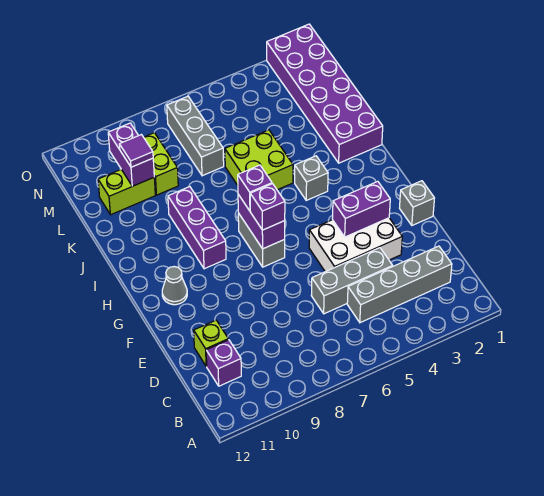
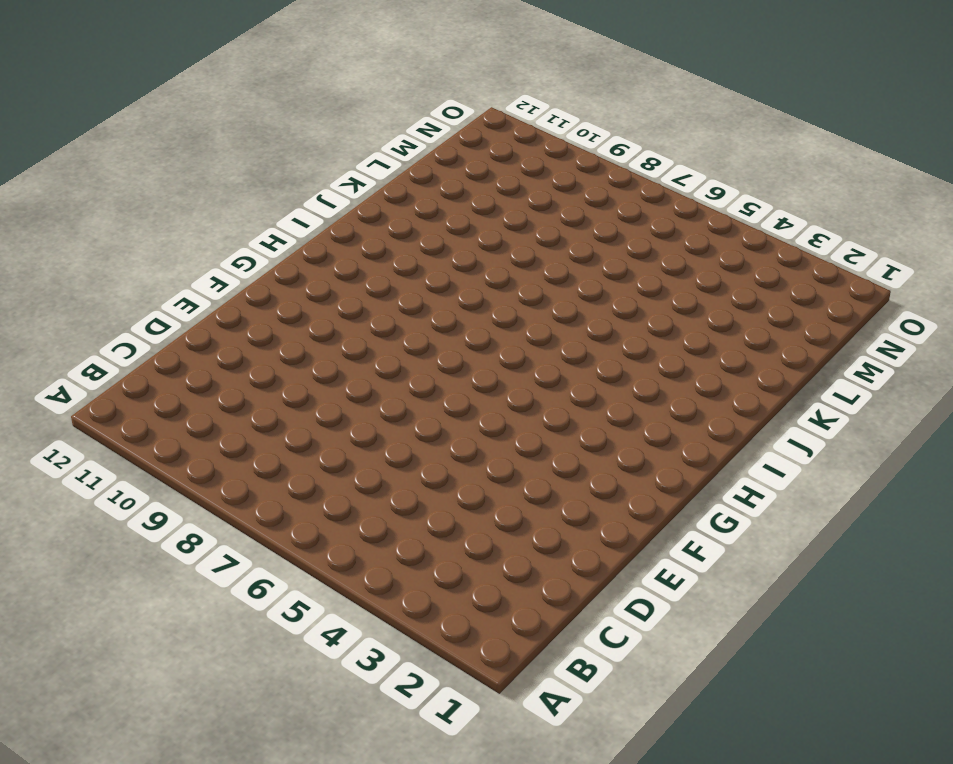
none -> grey brick C2:C5 level 1
none -> purple brick C11 level 1
none -> grey brick D4:D6 level 1

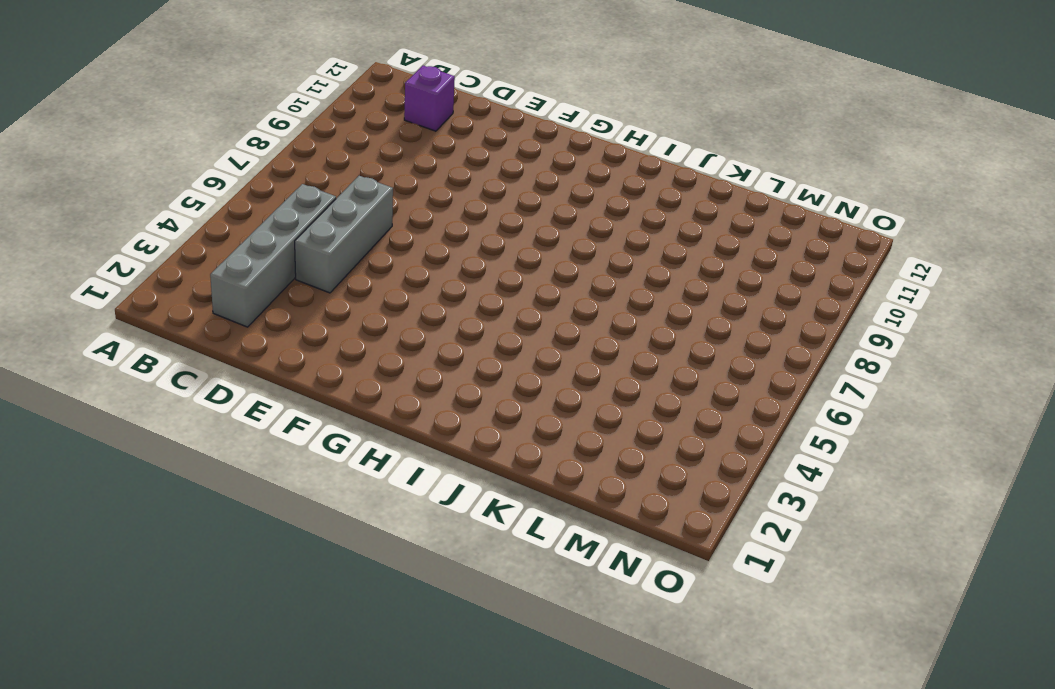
none -> lime brick D11 level 1
none -> white brick E3:F5 level 1
none -> grey brick F1 level 1

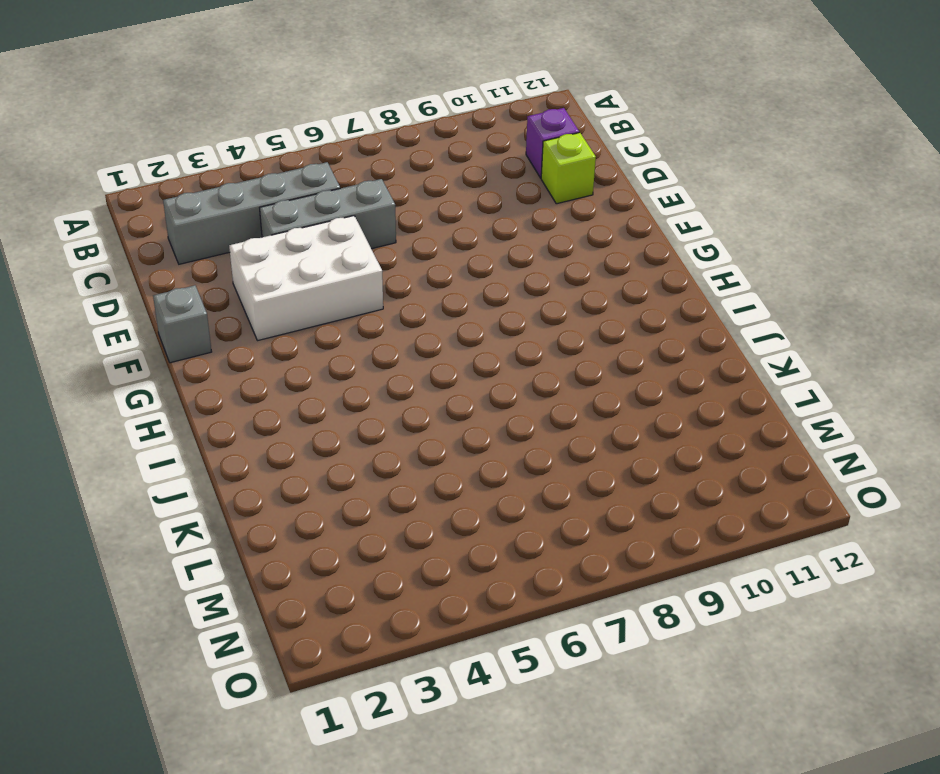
none -> grey brick G7:H7 level 1
none -> grey cone G11 level 1
none -> purple brick H9:J9 level 1

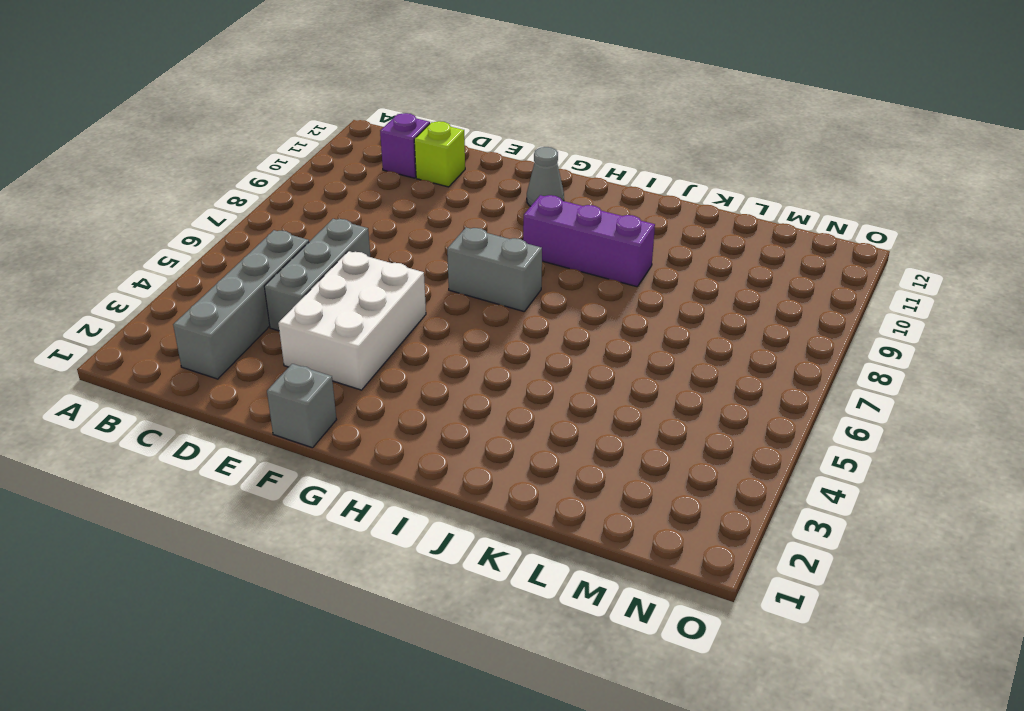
none -> grey brick I4 level 1
none -> purple brick J1:O2 level 1
none -> lime brick J5:K6 level 1

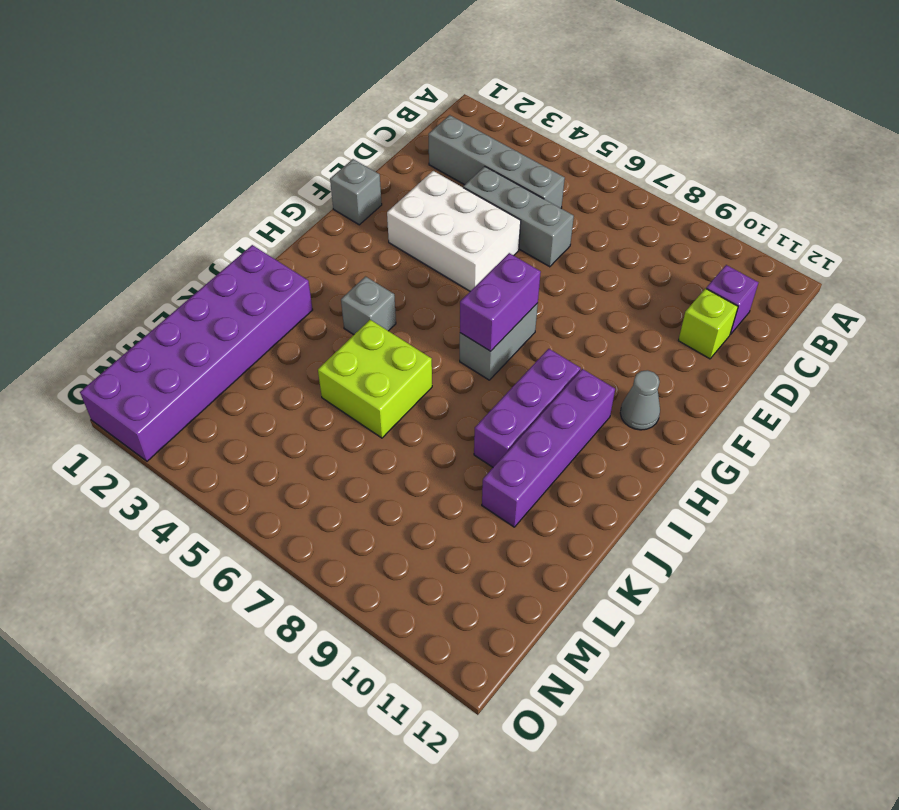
purple brick H10:K10 level 1 -> none
none -> grey brick L7:N7 level 1
none -> lime brick L9:M9 level 1
none -> lime brick L10:L11 level 1

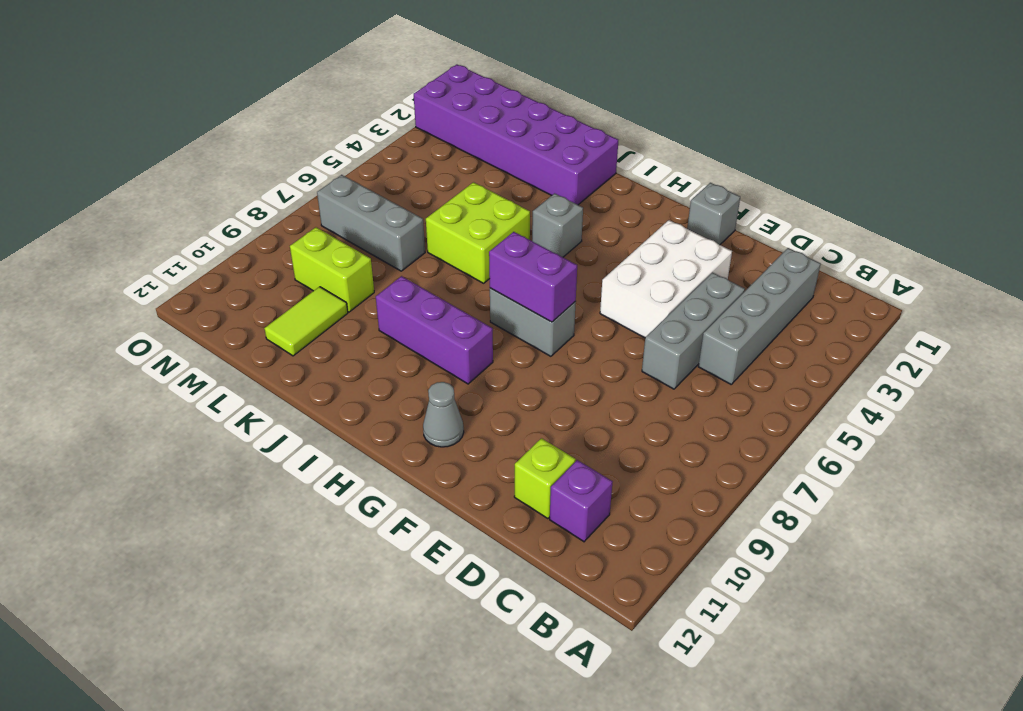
lime tile L10:L11 level 1 -> lime brick L10:L11 level 1
none -> purple brick F3:F4 level 2
none -> purple brick L10:M10 level 2
none -> purple brick G7 level 3

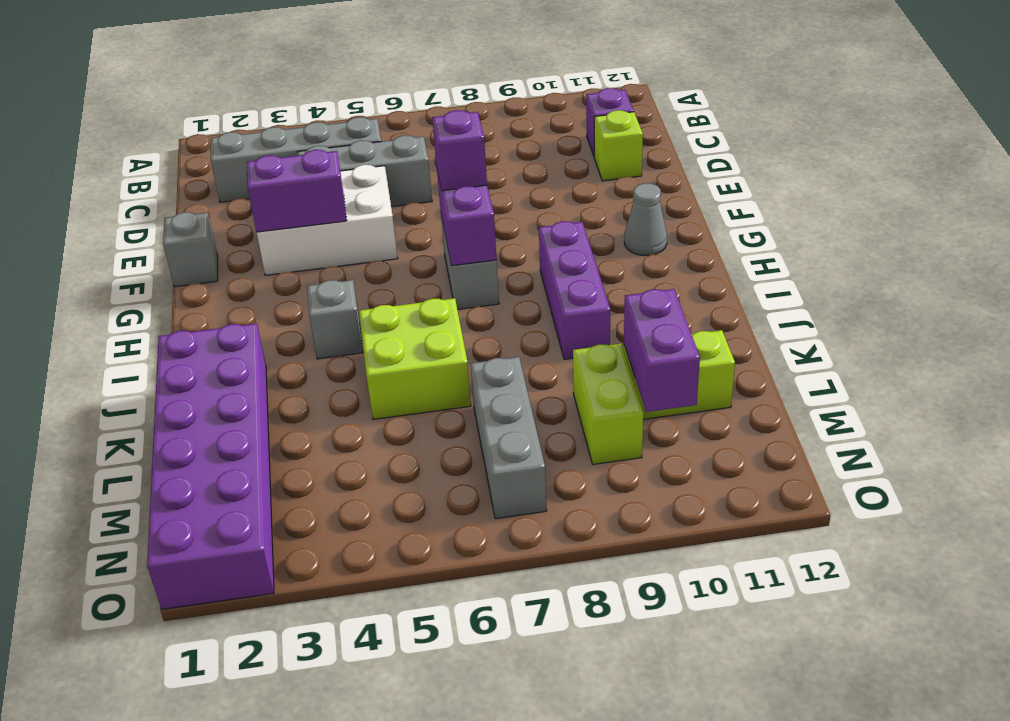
none -> purple brick H7 level 3
none -> purple tile L10 level 3

